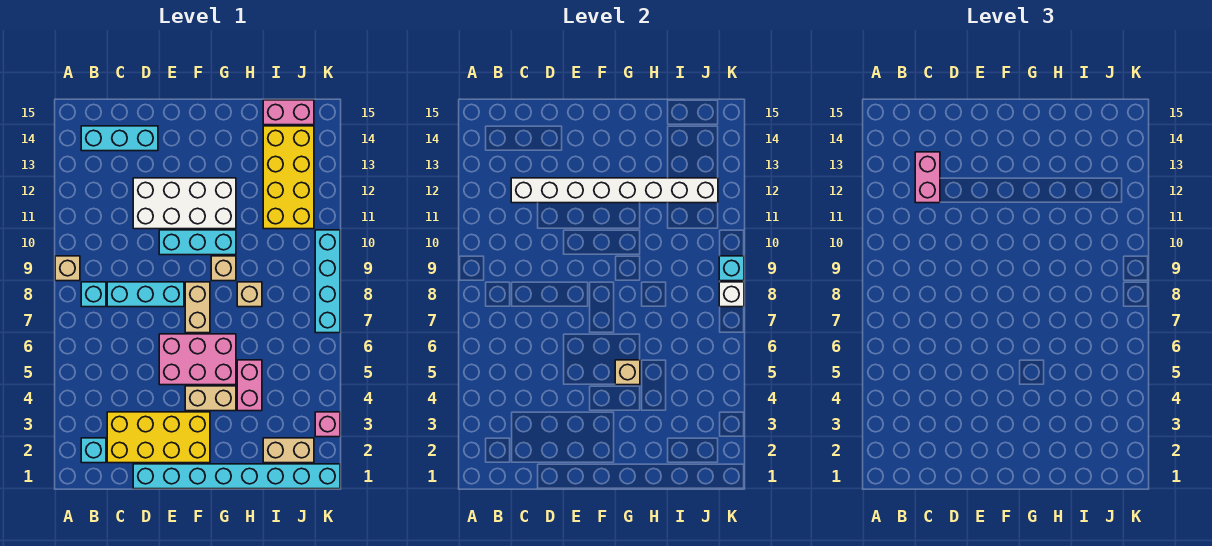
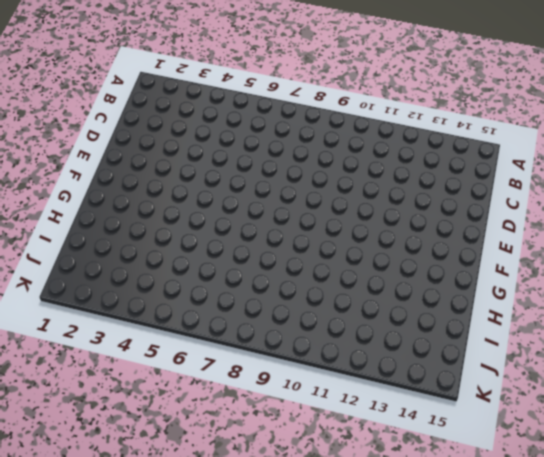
none -> tan brick A9 level 1
none -> cyan brick B2 level 1
none -> cyan brick B8 level 1

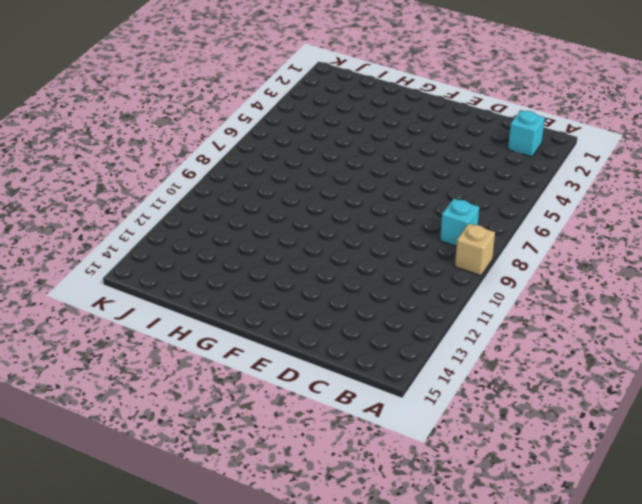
none -> cyan brick B14:D14 level 1
none -> yellow brick C2:F3 level 1
none -> cyan brick C8:E8 level 1

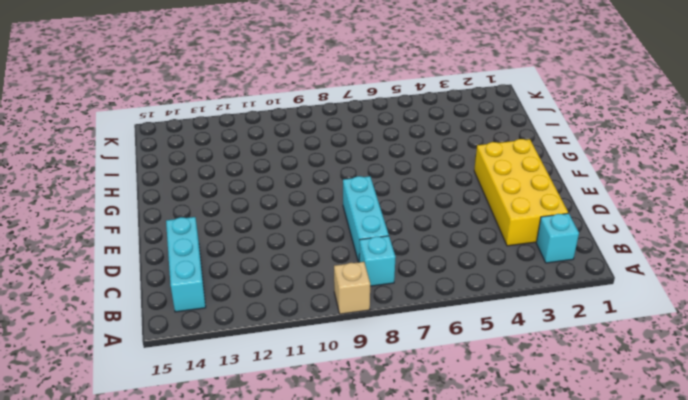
none -> cyan brick D1:K1 level 1
none -> white brick D11:G12 level 1
none -> pink brick E5:G6 level 1

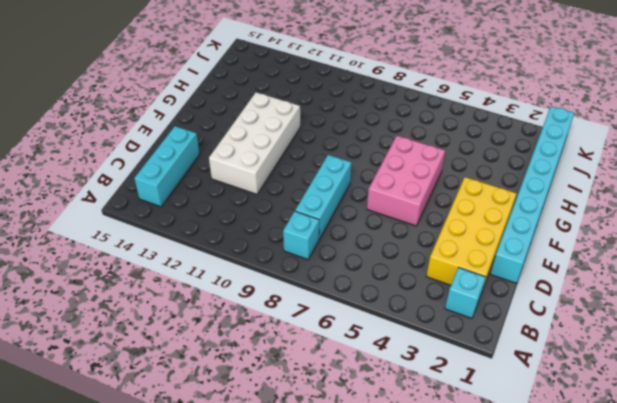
none -> tan brick A9 level 1
none -> cyan brick E10:G10 level 1
none -> tan brick F4:G4 level 1

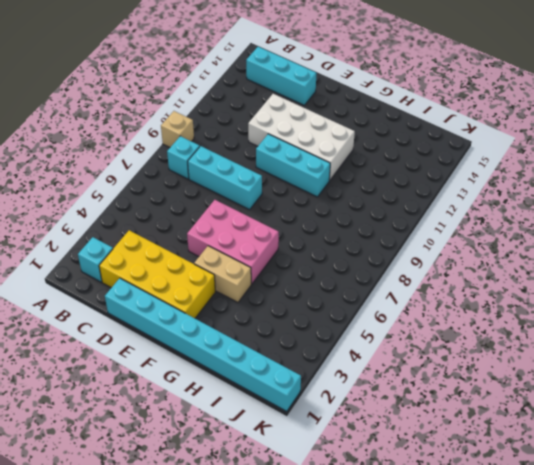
none -> tan brick F7:F8 level 1
none -> tan brick G9 level 1
none -> pink brick H4:H5 level 1

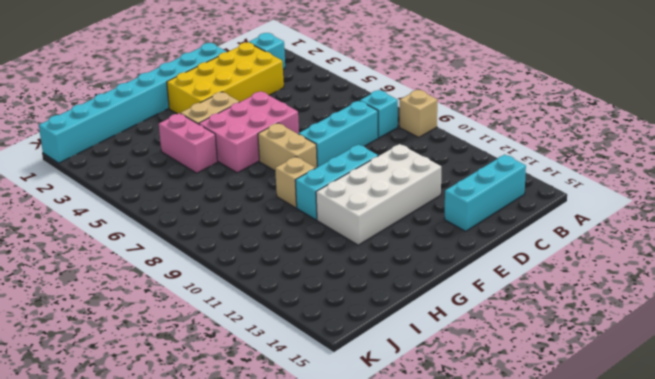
none -> tan brick H8 level 1
none -> tan brick I2:J2 level 1
none -> yellow brick I11:J14 level 1

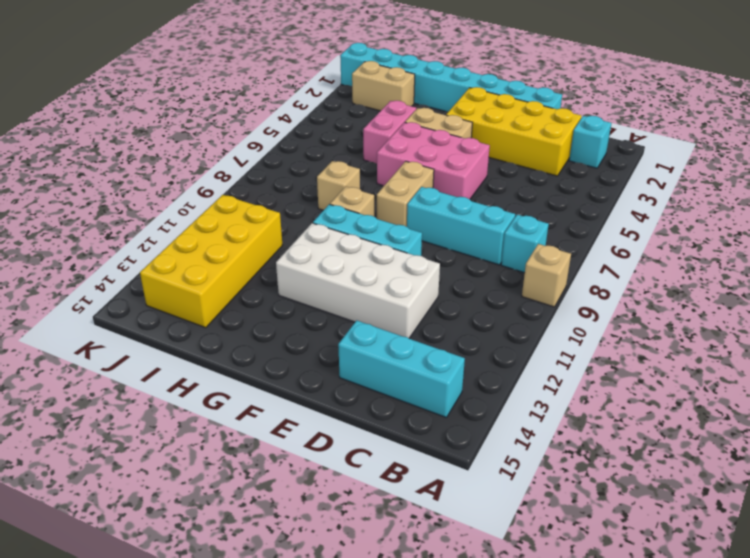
none -> pink brick I15:J15 level 1
none -> pink brick K3 level 1
none -> cyan brick K7:K10 level 1

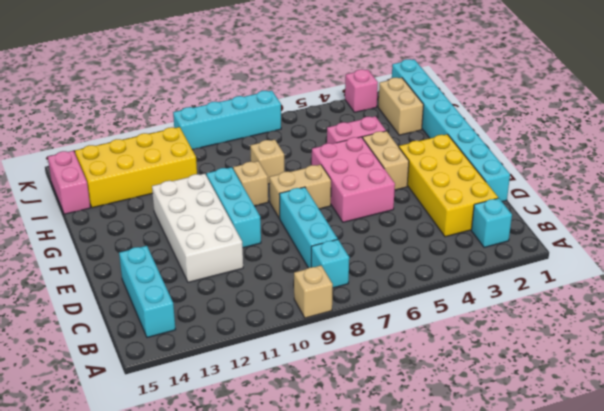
none -> white brick C12:J12 level 2
none -> tan brick G5 level 2
none -> white brick K8 level 2

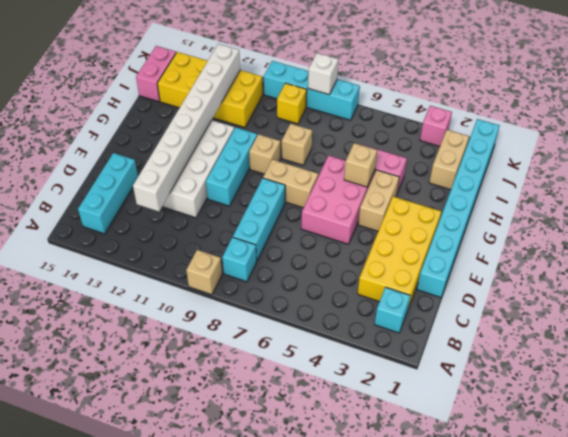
yellow brick J9 level 1 -> none
none -> cyan brick K9 level 2
none -> pink brick C12:C13 level 3

